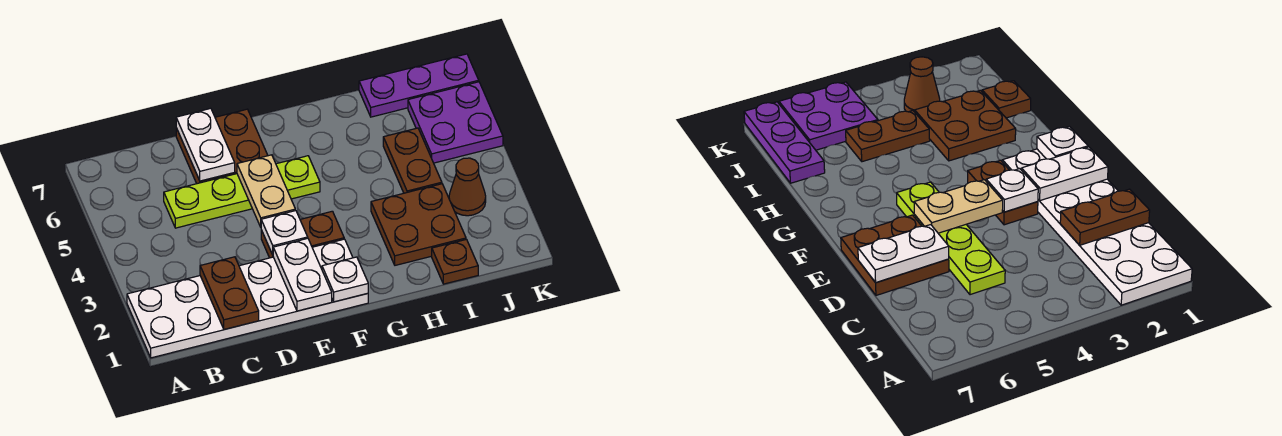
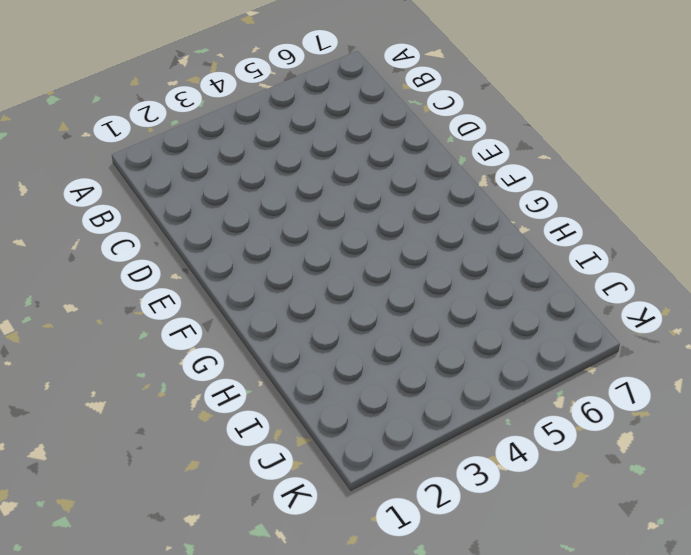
none -> white plate A1:F2 level 1
none -> lime plate C5:F5 level 1
none -> brown plate D6:E7 level 1

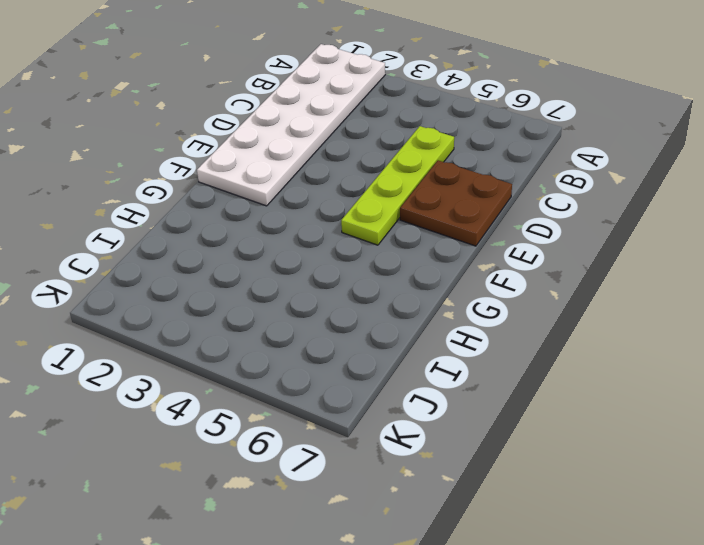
none -> brown plate E3:F3 level 1
none -> brown plate H2:I3 level 1
none -> brown plate I1 level 1

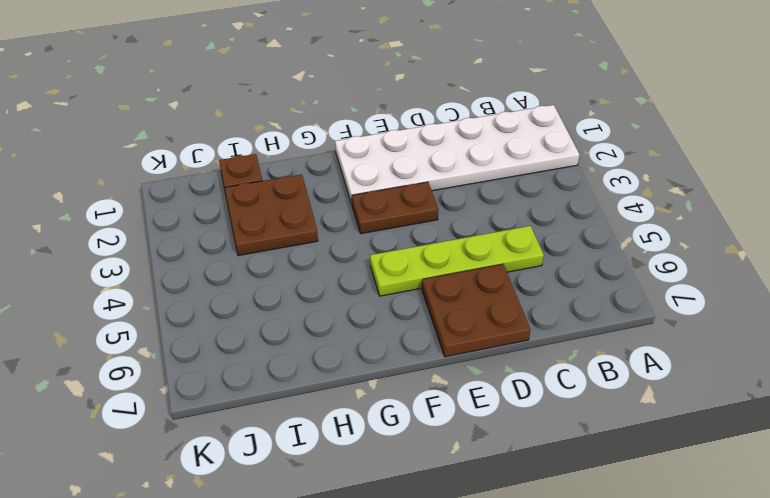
none -> brown plate I4:I5 level 1
none -> purple plate I7:K7 level 1
none -> brown cone J3 level 1

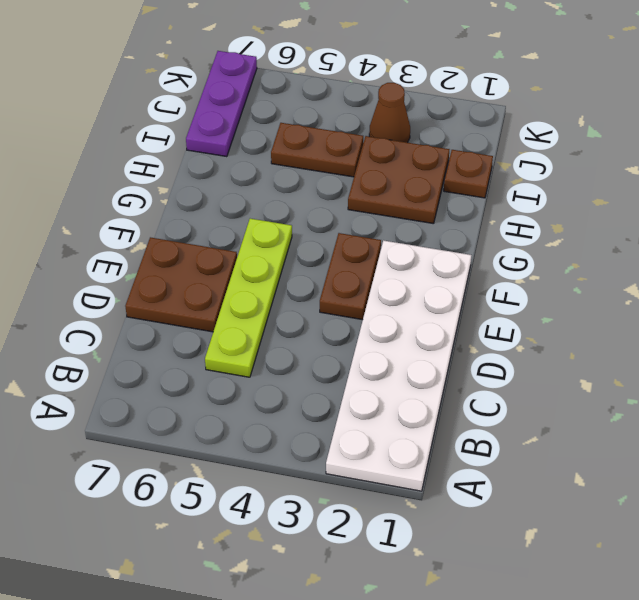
none -> purple plate J5:K6 level 1
none -> brown plate C1:C2 level 2
none -> white plate D6:D7 level 2

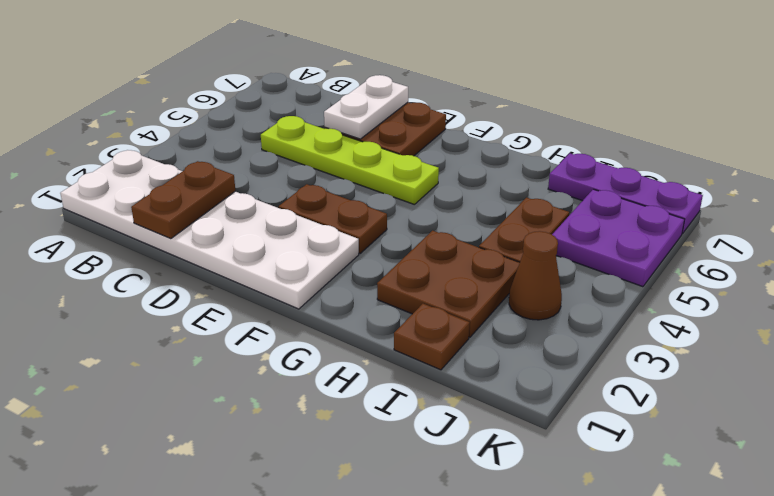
none -> white plate E1:E2 level 2
none -> white plate E3 level 2
none -> tan plate E4:E5 level 2

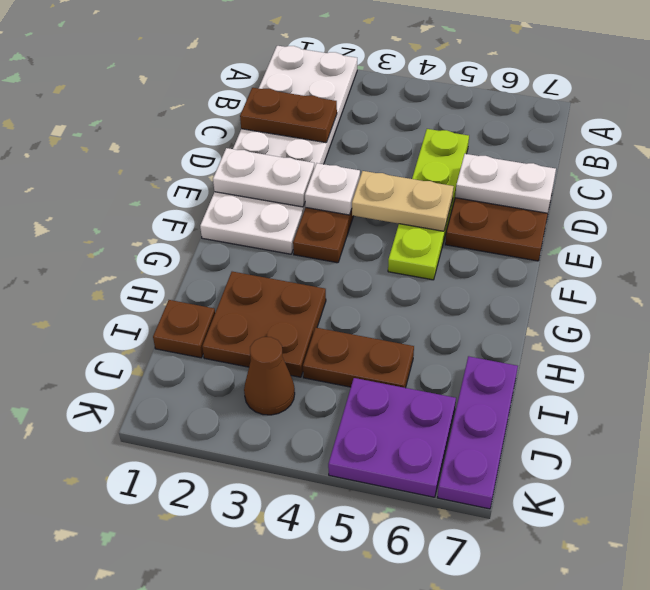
none -> white plate F1 level 2

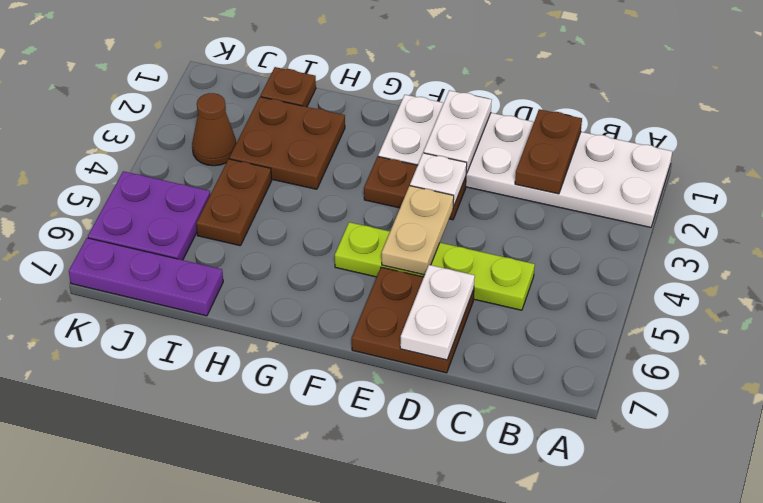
none -> white plate F1 level 2

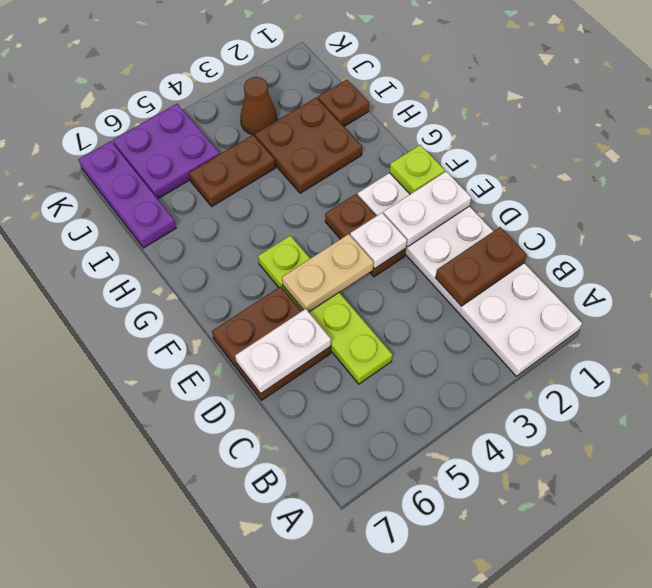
lime plate F1 level 2 -> white plate F1 level 2

